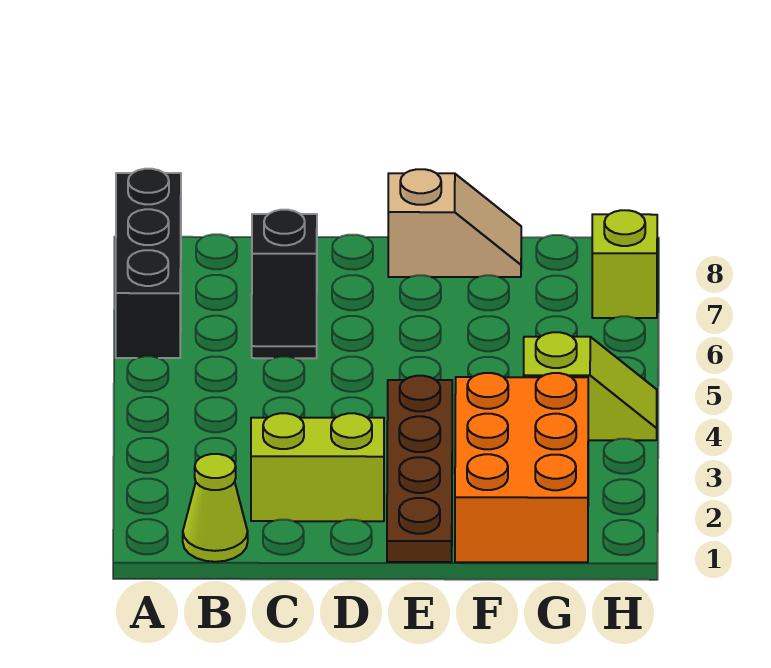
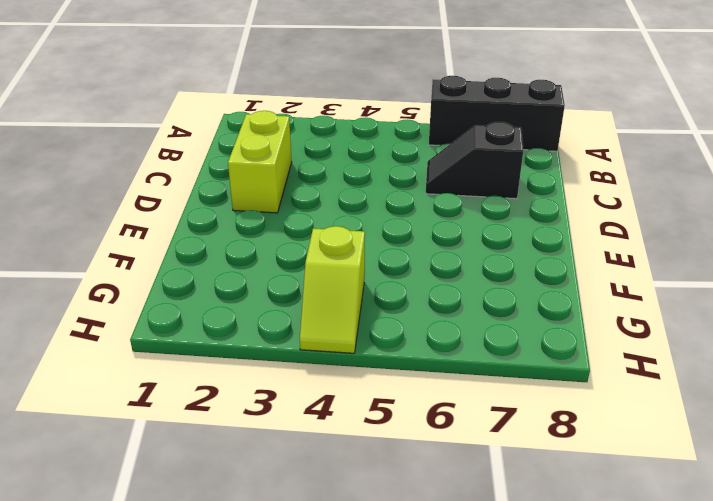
none -> lime cone B1 level 1
none -> brown plate E1:E4 level 1

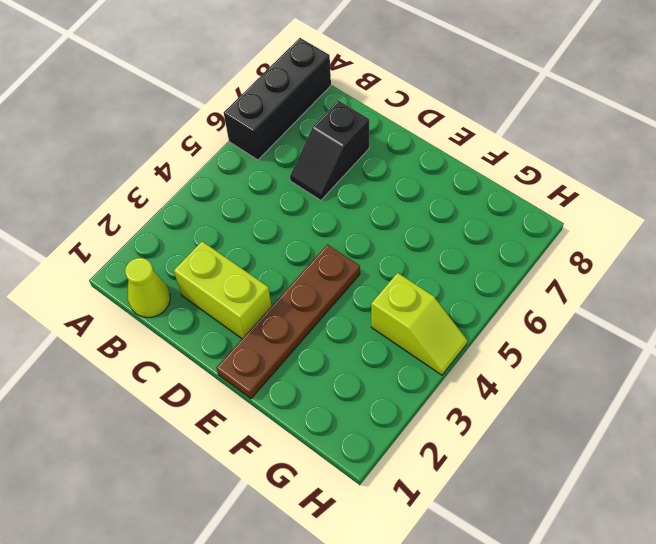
none -> tan slope E8:F8 level 1 top E
none -> orange brick F1:G3 level 1

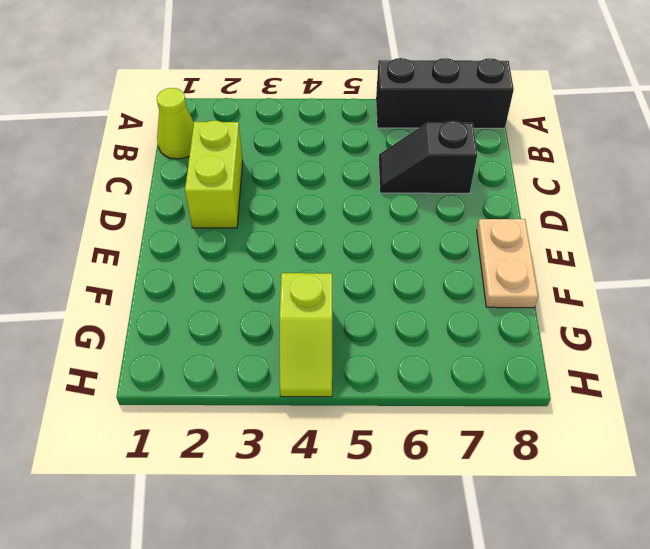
tan plate E8:F8 level 1 -> tan slope E8:F8 level 1 top E
none -> brown plate E1:E4 level 1
none -> orange brick F1:G3 level 1

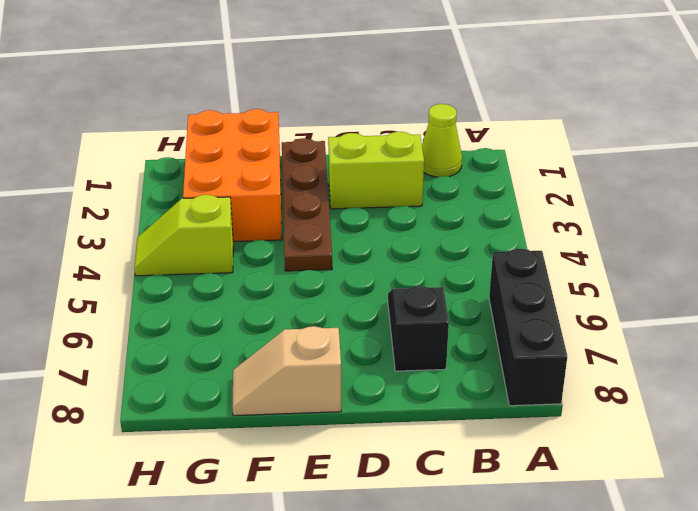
none -> lime brick H7 level 1

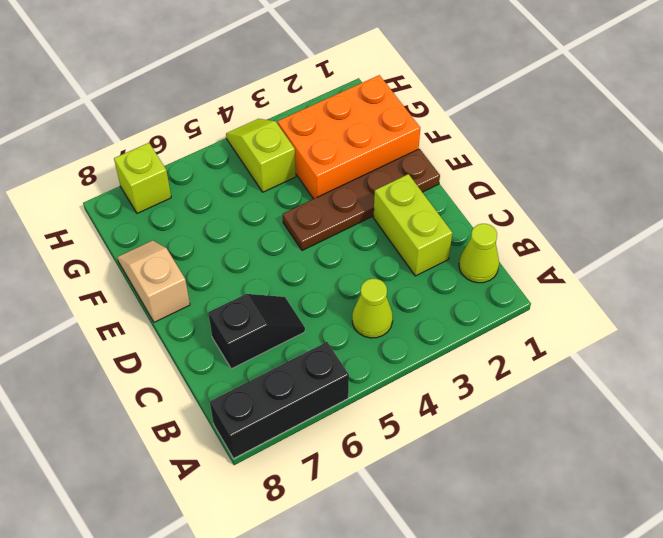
lime cone B4 level 1 -> none

